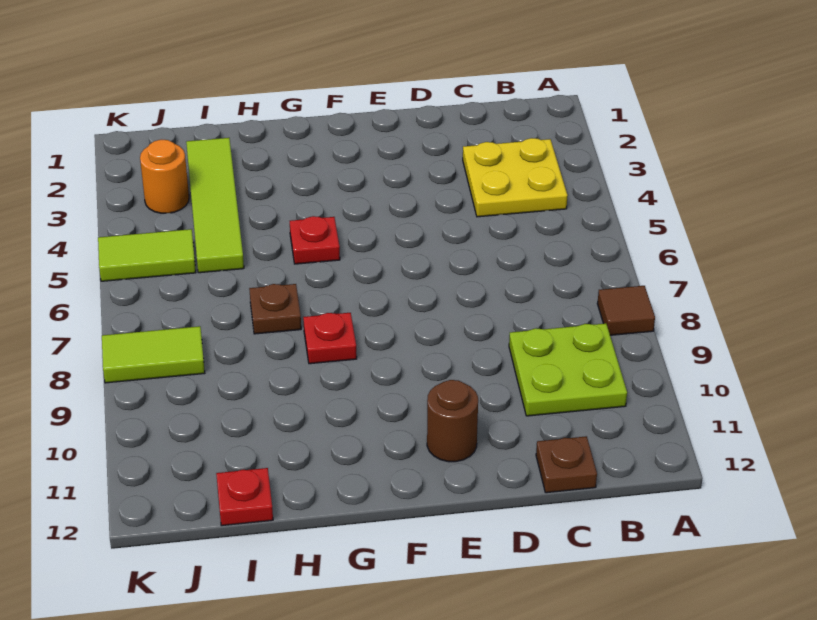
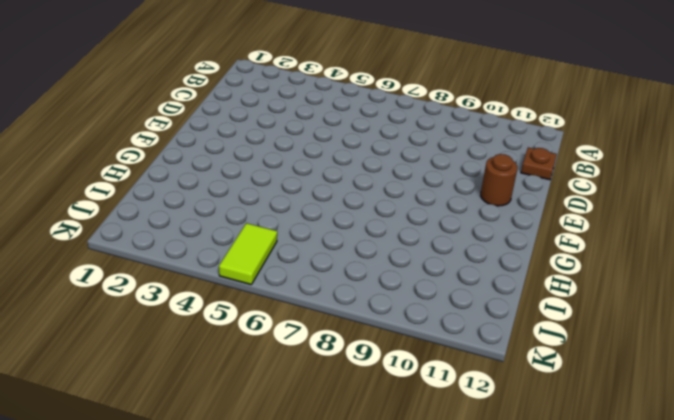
none -> brown tile A8 level 1
none -> yellow plate B3:C4 level 1
none -> lime plate B9:C10 level 1

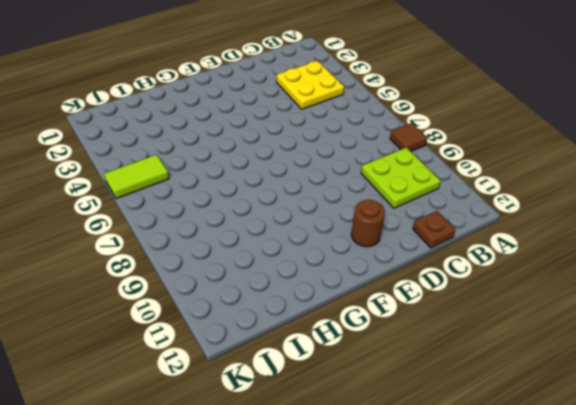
none -> red plate G5 level 1
none -> red plate G8 level 1
none -> brown plate H7 level 1

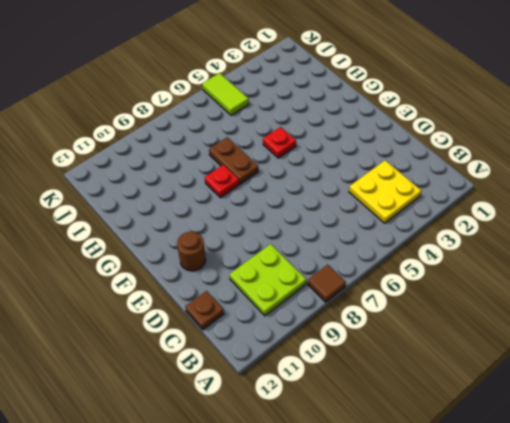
brown plate G7:H7 level 1 -> brown plate H7 level 1
none -> lime tile I2:I5 level 1
none -> red plate I12 level 1
none -> orange round brick J3 level 1

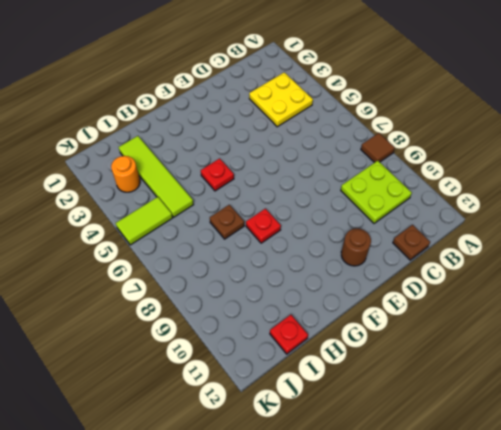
none -> lime tile J8:K8 level 1

